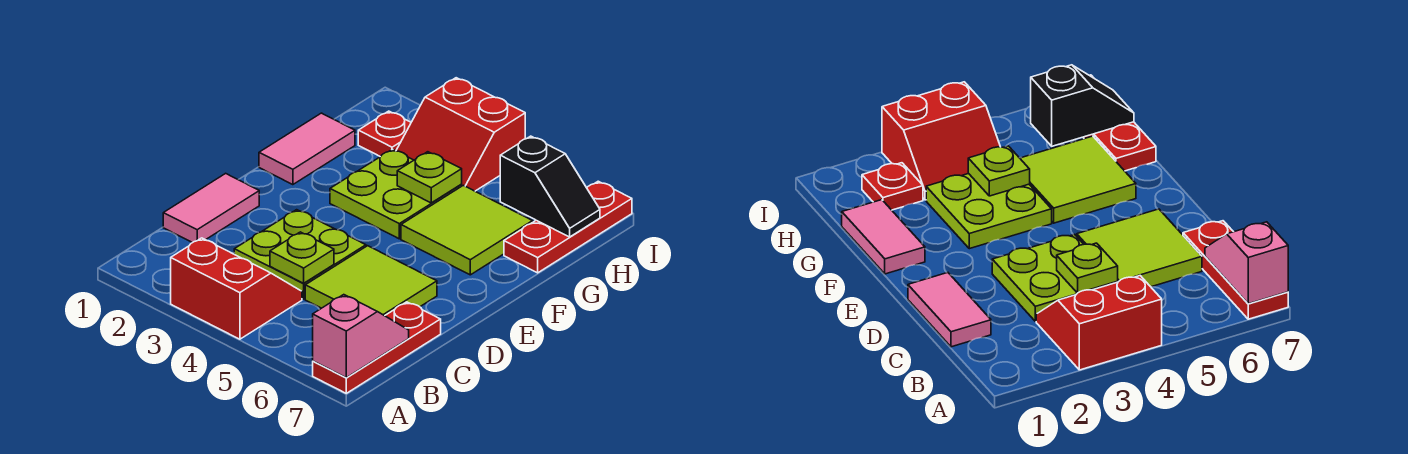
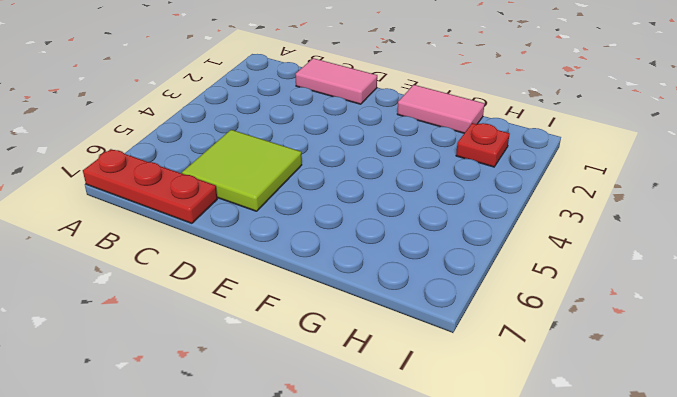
none -> red slope A3:B4 level 1 top A
none -> lime plate C3:D4 level 1
none -> lime plate F3:G4 level 1

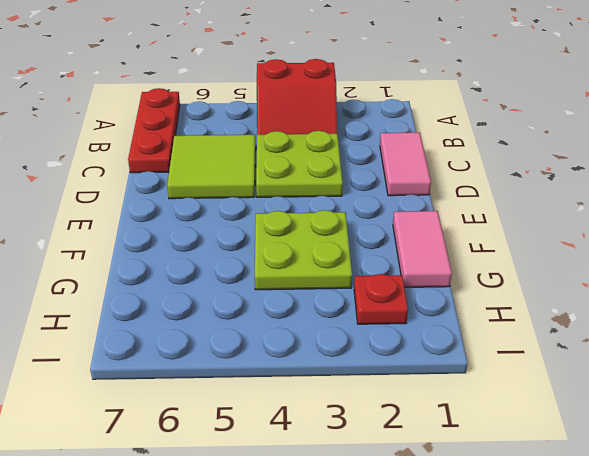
none -> lime tile F5:G6 level 1
none -> red plate G7:I7 level 1
none -> red slope H3:I4 level 1 top I

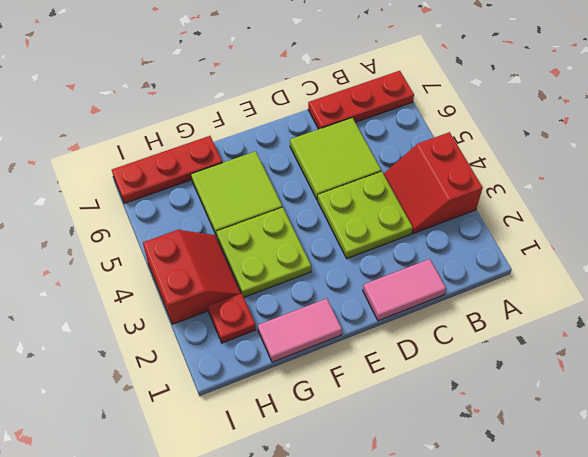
none -> pink slope A7:B7 level 2 top A
none -> lime plate C4 level 2
none -> lime plate G4 level 2

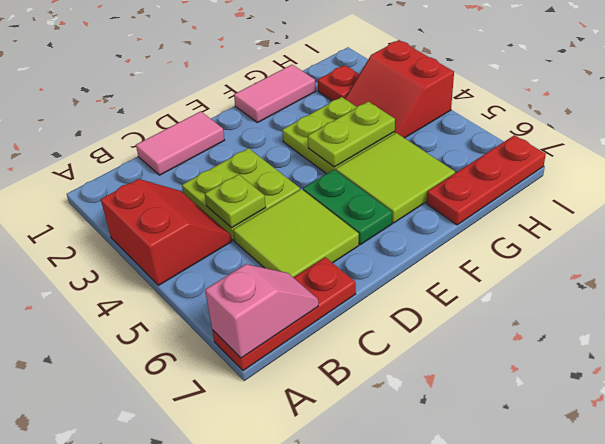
green plate E5:E6 level 1 -> none
lime plate F4:G4 level 2 -> lime plate G4 level 2
none -> black slope H6:H7 level 2 top 6

